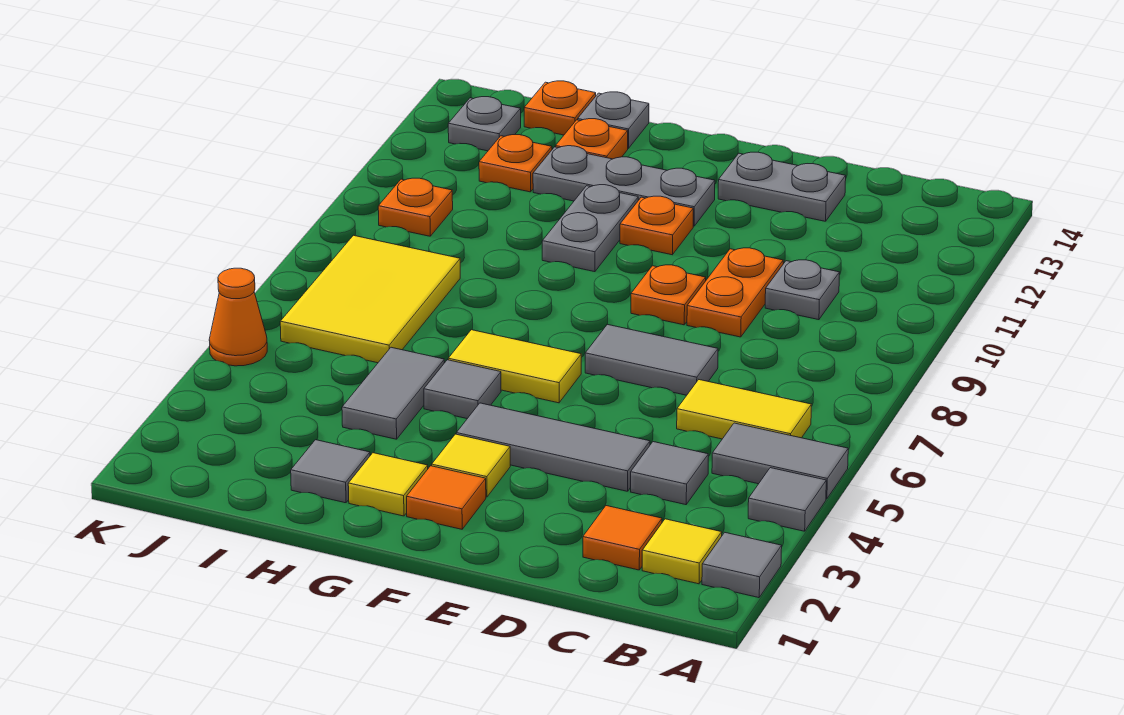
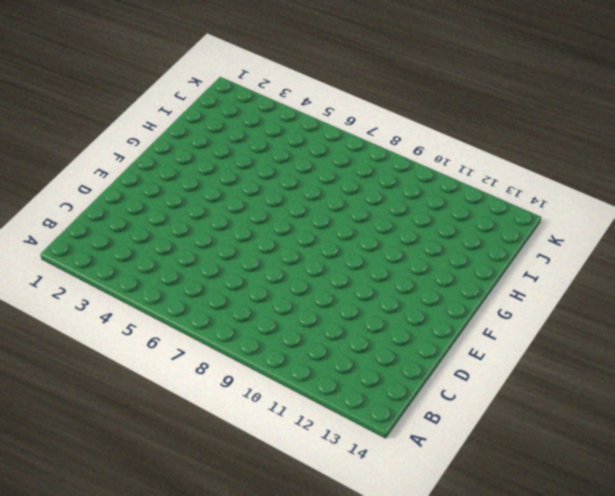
none -> grey tile A2 level 1
none -> grey tile A4 level 1
none -> grey tile A5:B5 level 1
none -> yellow tile B2 level 1

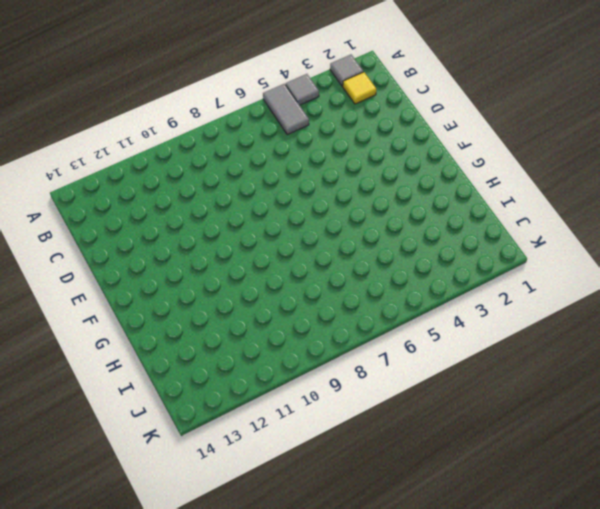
none -> yellow tile B6:C6 level 1
none -> orange tile C2 level 1
none -> grey tile C4 level 1
none -> grey plate C10 level 1

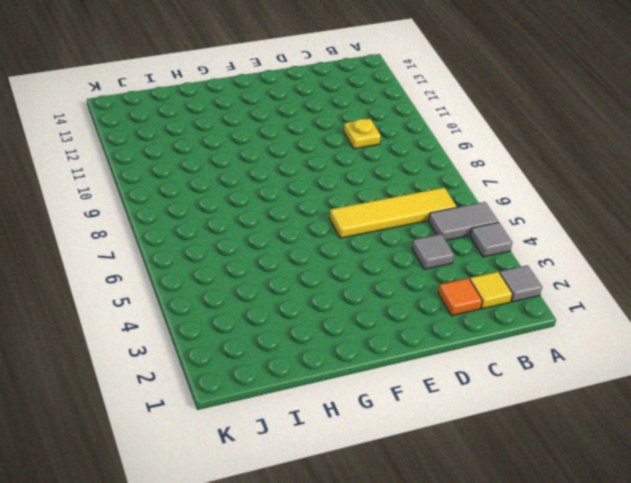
yellow tile B6:E6 level 1 -> yellow tile B6:C6 level 1
yellow plate C10 level 1 -> grey plate C10 level 1
none -> grey tile D4:F4 level 1
none -> grey tile D7:E7 level 1
none -> orange plate D9:D10 level 1
none -> grey plate D13:E13 level 1

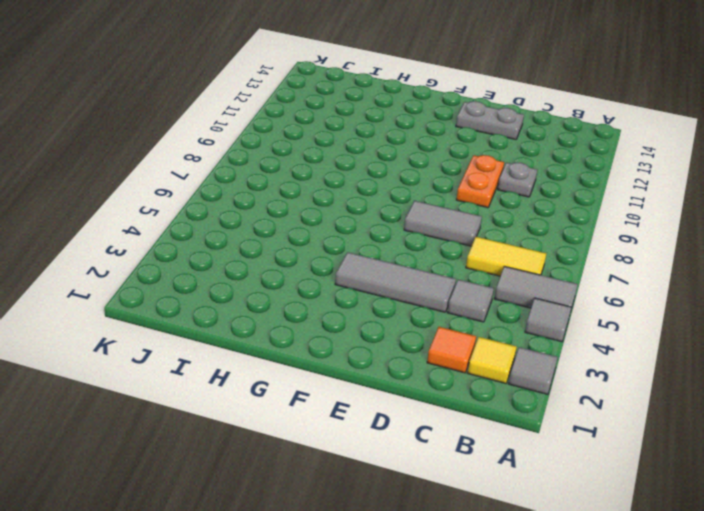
none -> orange plate E9 level 1
none -> orange tile F2 level 1
none -> yellow tile F3 level 1
none -> yellow tile F6:G6 level 1

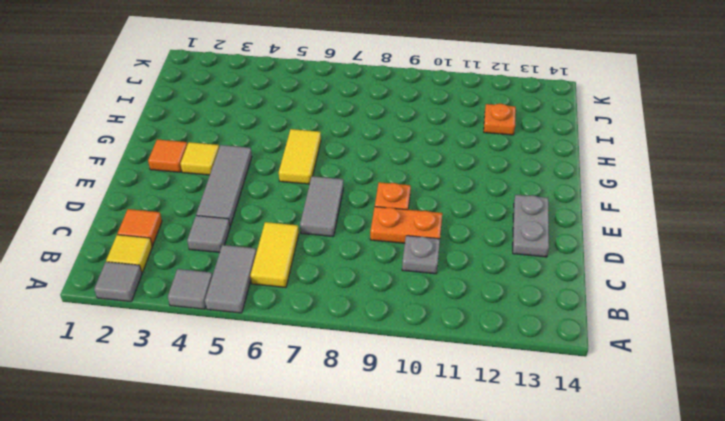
none -> orange plate F11 level 1
none -> grey plate F12:H12 level 1
none -> yellow tile G2 level 1
none -> grey tile G5 level 1

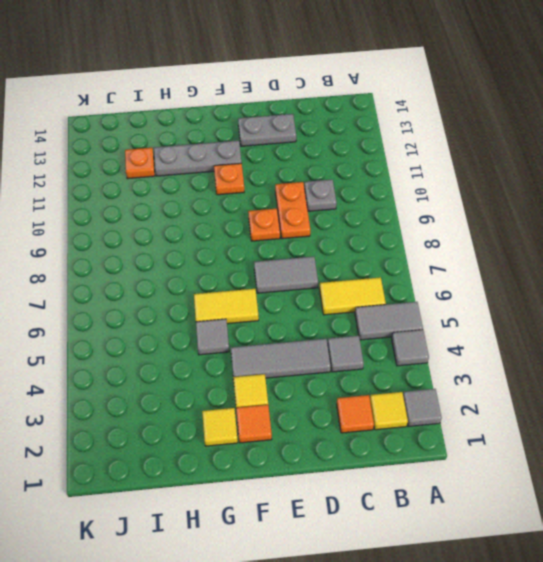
none -> grey plate G10:G11 level 1
none -> grey tile H2 level 1
none -> grey tile H4:H5 level 1
none -> orange plate H13 level 1

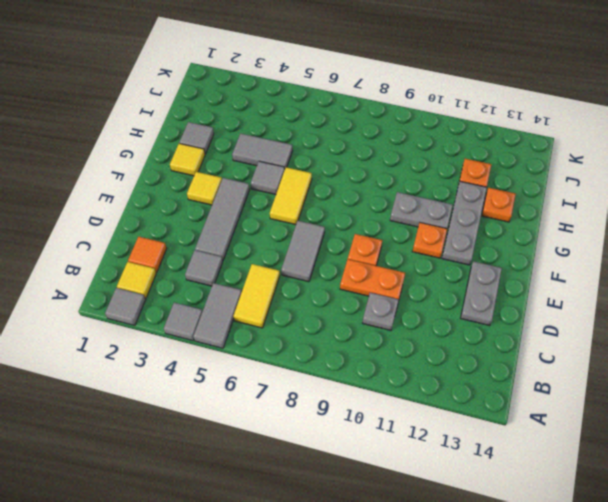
none -> orange tile F2 level 1
none -> grey plate H14 level 1
none -> yellow tile I6:J8 level 1
none -> orange plate I14 level 1

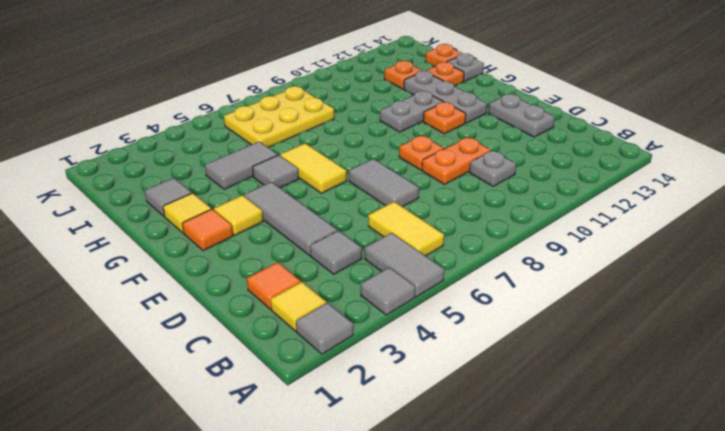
yellow plate I6:J8 level 1 -> yellow tile I6:J8 level 1
none -> orange plate J10 level 1
none -> grey plate J13 level 1
none -> orange cone K5 level 1

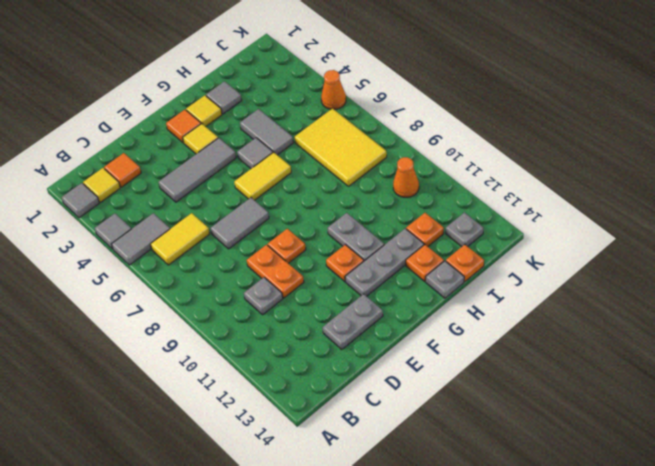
orange cone J10 level 1 -> orange plate J10 level 1
none -> grey tile C4 level 1

